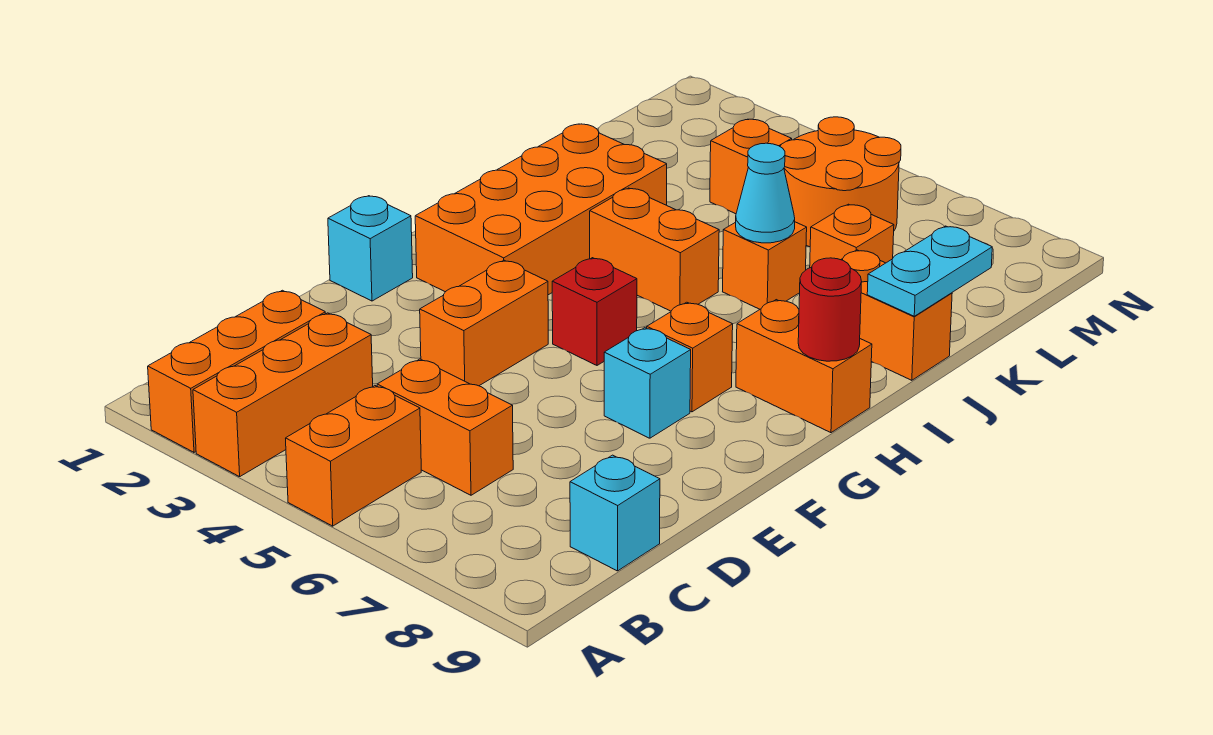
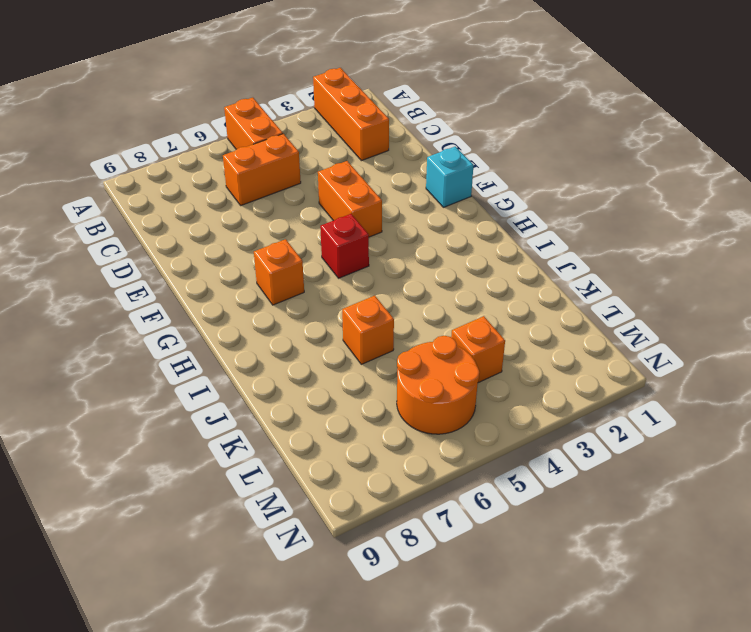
none -> orange brick A3:C3 level 1
none -> cyan brick C9 level 1
none -> cyan brick F7 level 1

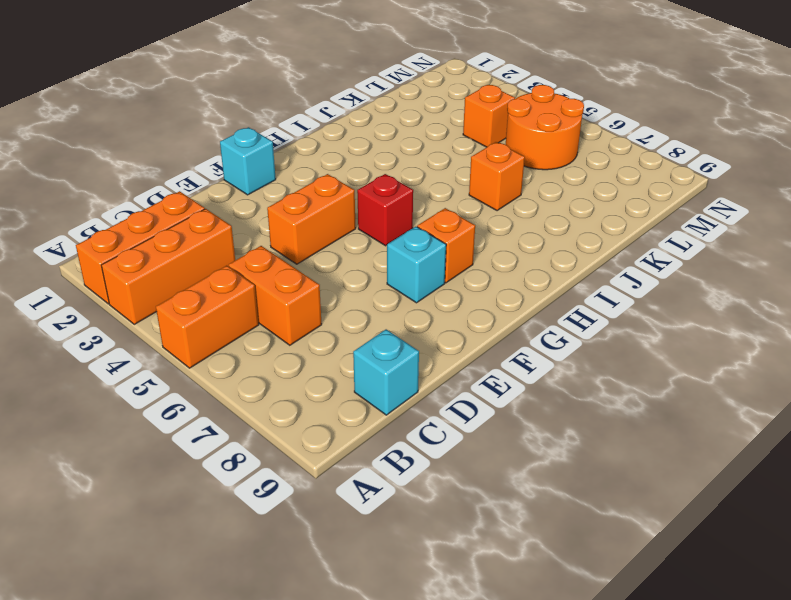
none -> orange brick G2:J3 level 1
none -> orange brick H8:H9 level 1
none -> orange brick I4:I5 level 1

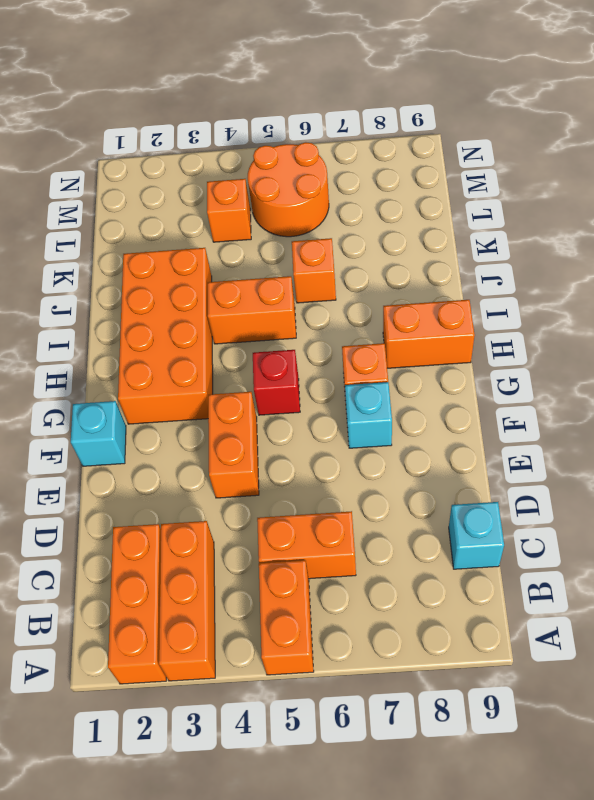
none -> orange brick J8:J9 level 1
none -> orange brick K7 level 1
none -> red round brick H9 level 2

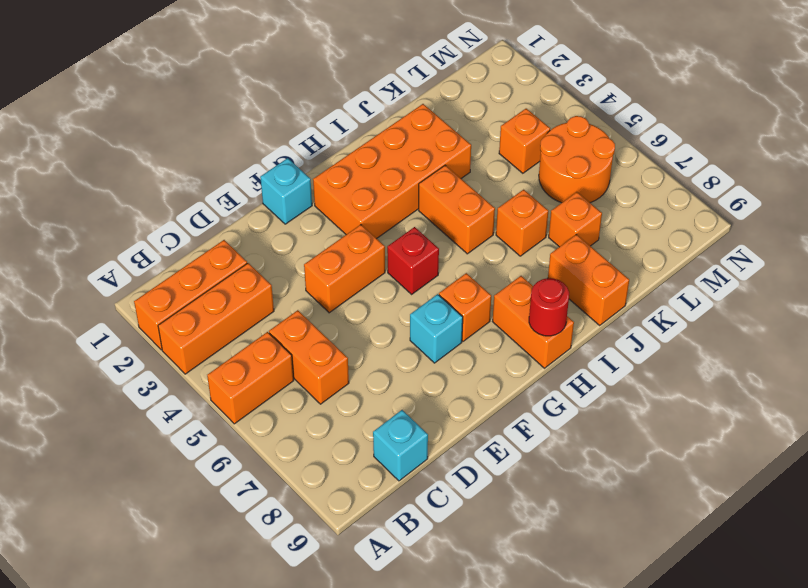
none -> cyan cone J6 level 2
none -> cyan plate J9:K9 level 2

